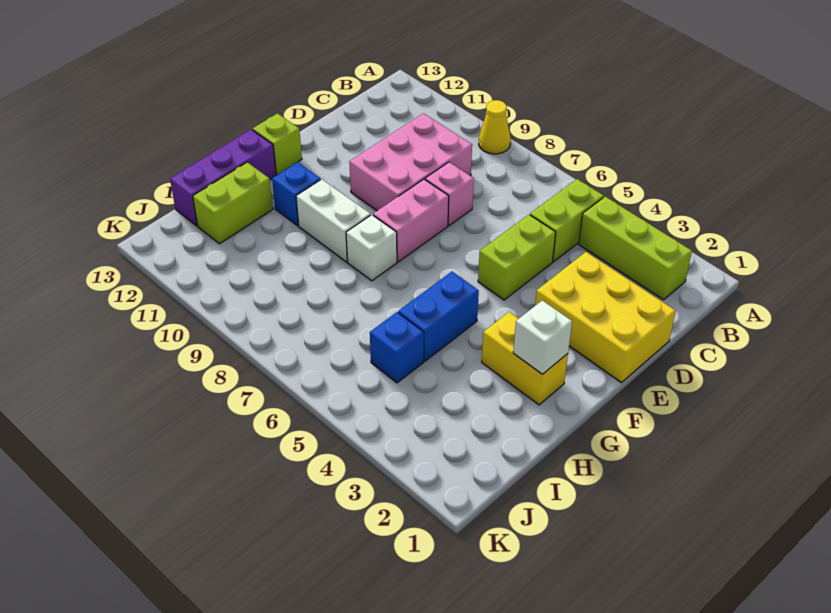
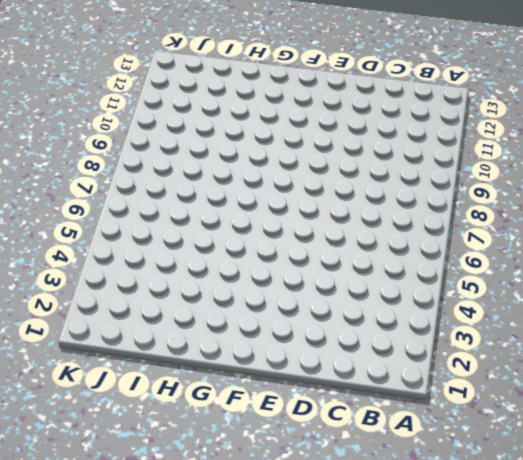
none -> yellow cone A9 level 1
none -> lime brick B2:B4 level 1
none -> lime brick B5:C5 level 1

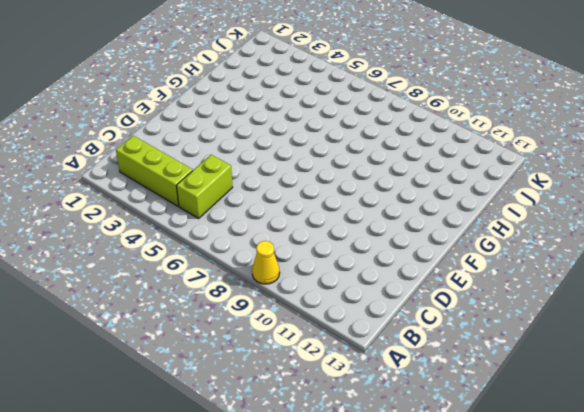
none -> pink brick C9:E10 level 1
none -> yellow brick D1:E3 level 1
none -> lime brick D5:E5 level 1

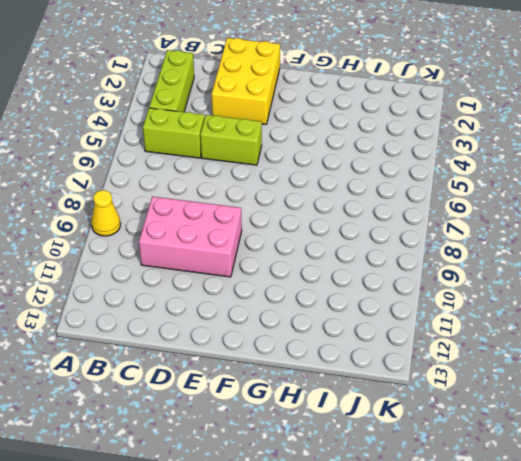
none -> pink brick D8 level 1
none -> pink brick E8:F8 level 1
none -> lime brick F13 level 1

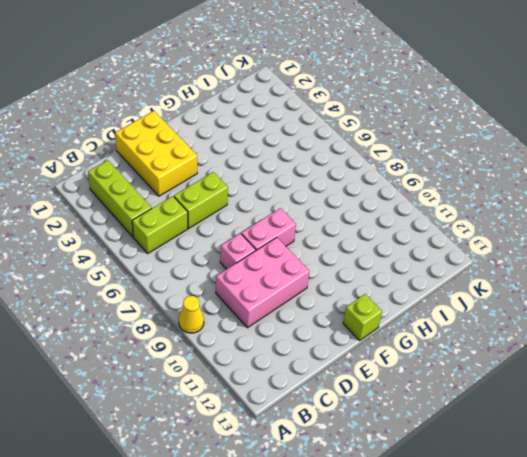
none -> yellow brick G2:G3 level 1
none -> blue brick G5:H5 level 1
none -> white brick G8 level 1

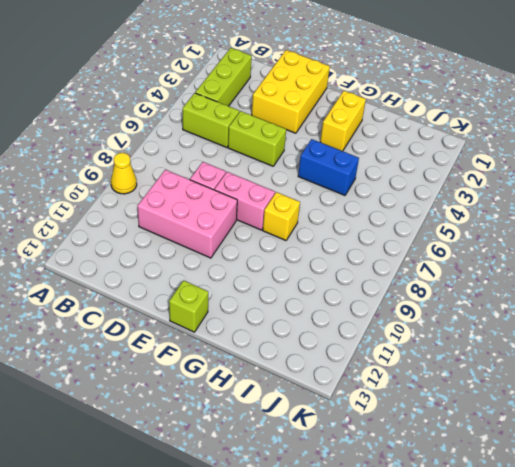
yellow brick G8 level 1 -> white brick G8 level 1
none -> white brick G9:G10 level 1
none -> blue brick G11 level 1
none -> purple brick G13:I13 level 1

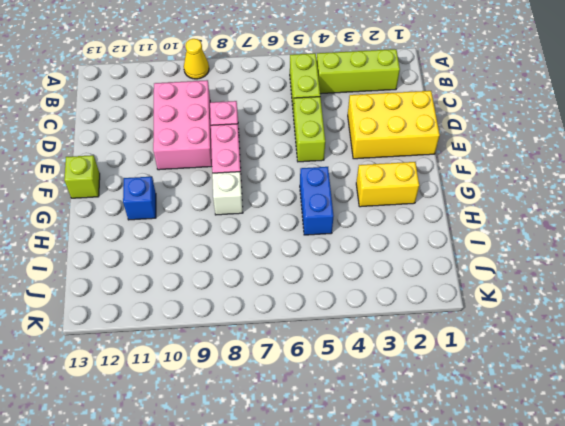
none -> white brick G9:G10 level 1
none -> purple brick G13:I13 level 1
none -> lime brick H12:I12 level 1

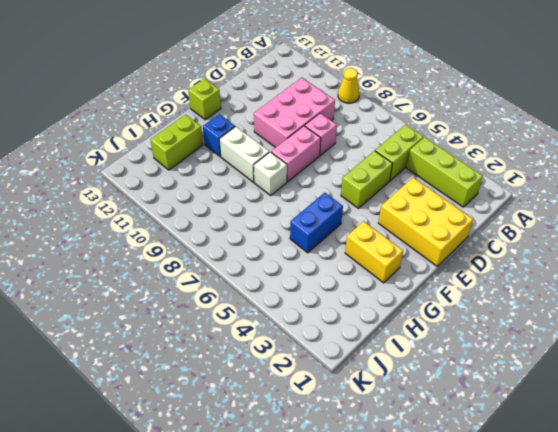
none -> purple brick G13:I13 level 1
none -> blue brick I5 level 1
none -> white brick G2 level 2

